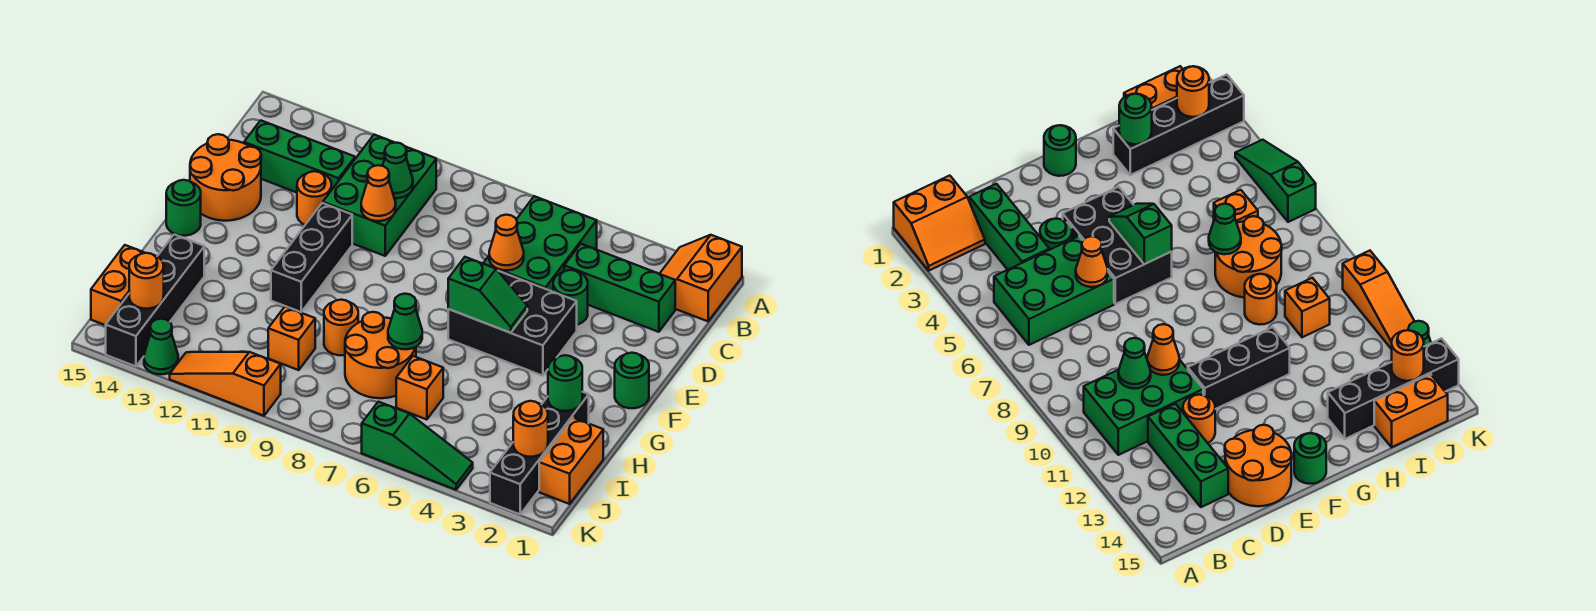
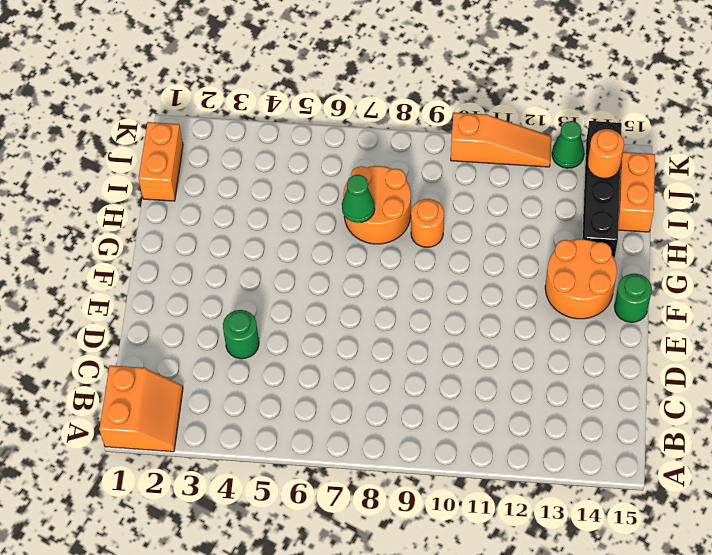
orange round brick F13:G14 level 1 -> orange round brick D14:E15 level 1
none -> green brick B5:D6 level 1
none -> green brick B10:D11 level 1
none -> green brick C2:C4 level 1
none -> green brick C12:C14 level 1

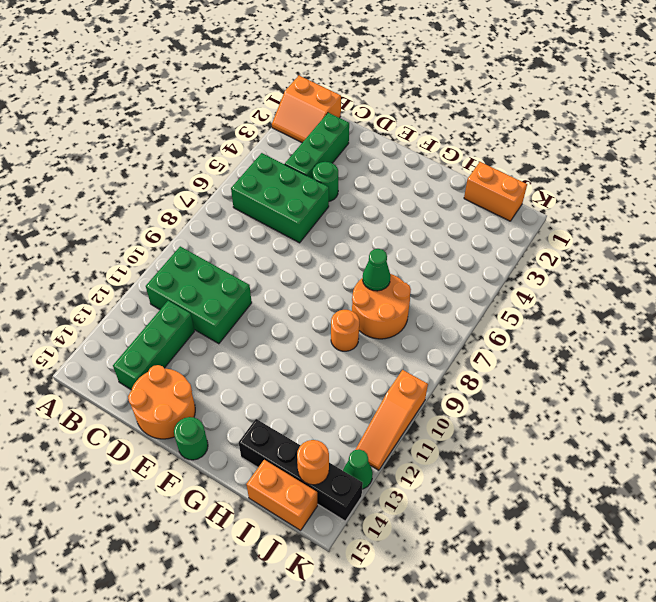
none -> orange round brick D12 level 1
none -> black brick E4:F6 level 1
none -> black brick E11:G11 level 1
none -> green round brick F1 level 1

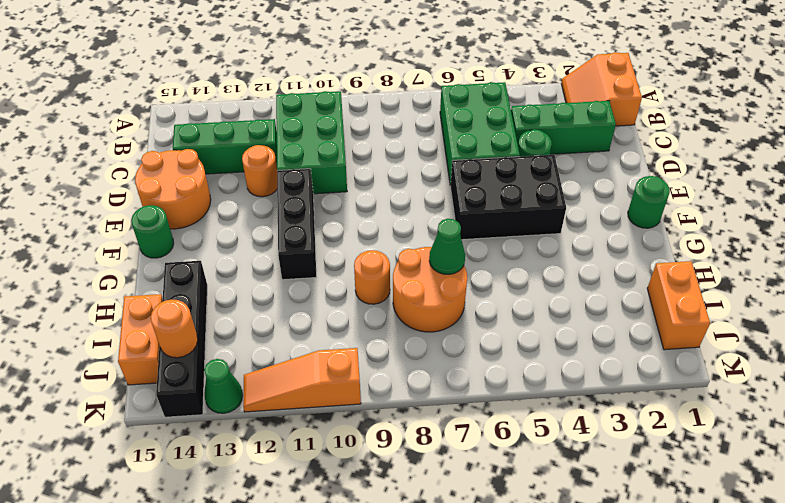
none -> black brick H2:K2 level 1
none -> orange brick I6 level 1
none -> orange brick I10 level 1
none -> green slope K4:K6 level 1 top 6

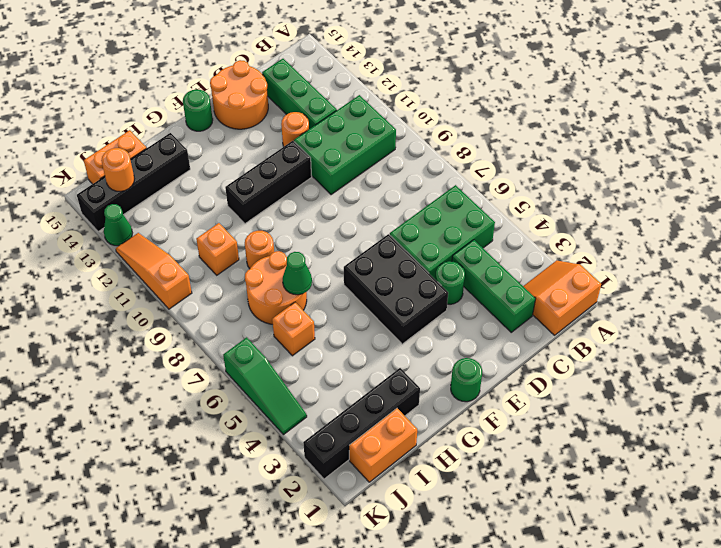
none -> green cone C10 level 2
none -> orange cone D6 level 2
none -> orange cone D10 level 2
none -> green slope F5:F6 level 2 top 6

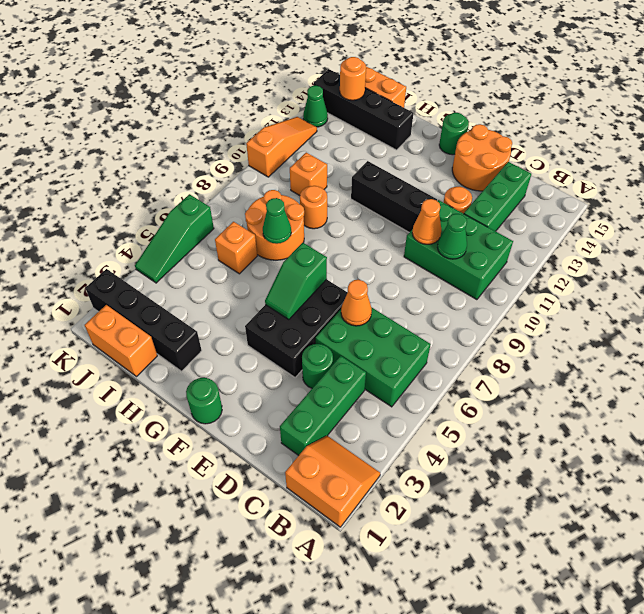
none -> green round brick H2 level 2
none -> orange round brick J2 level 2

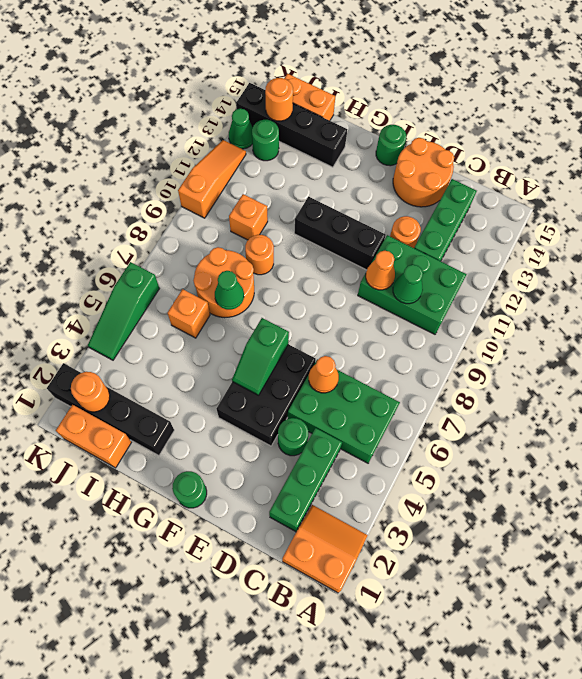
green round brick J13 level 1 -> green round brick H2 level 2

